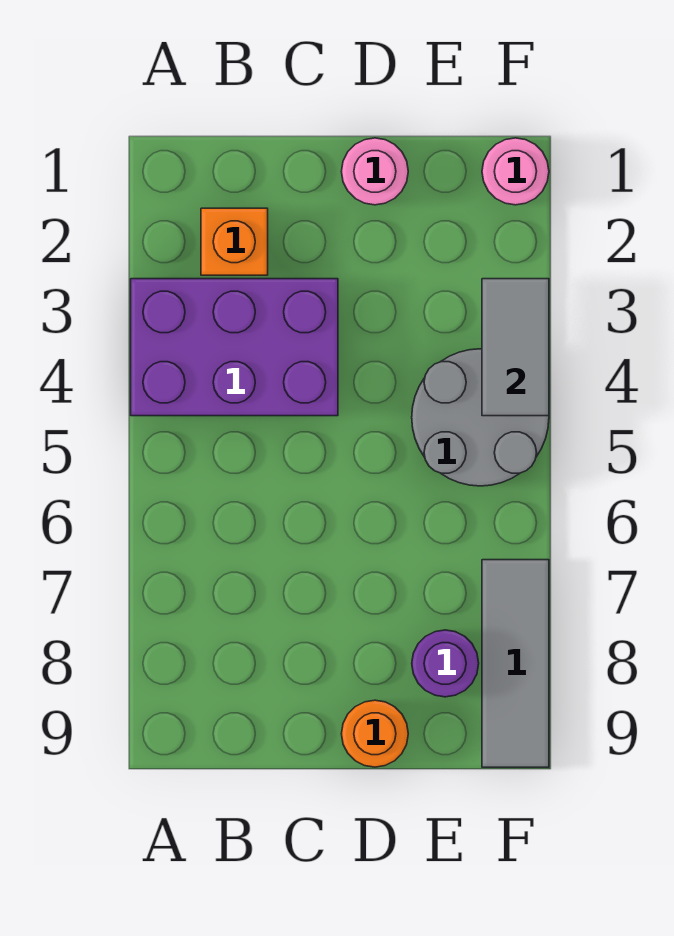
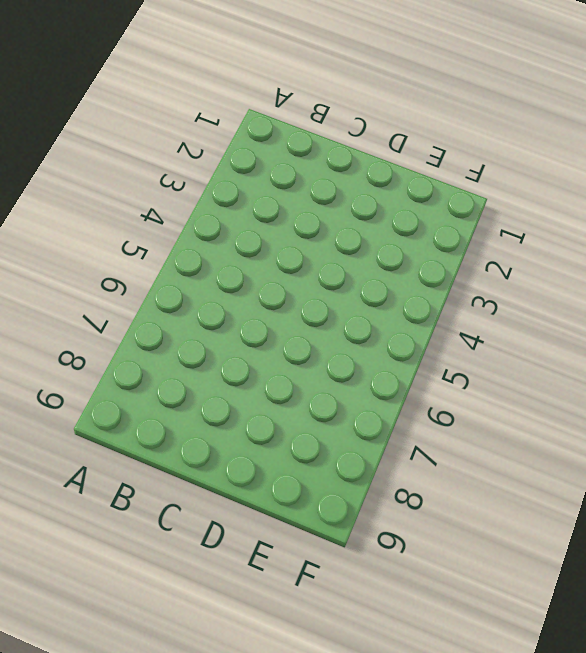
none -> purple brick A3:C4 level 1
none -> orange brick B2 level 1

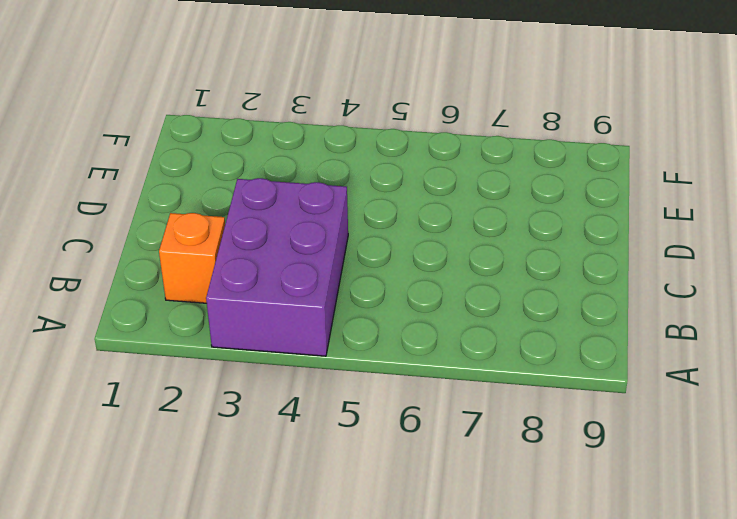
none -> pink round brick D1 level 1
none -> orange round brick D9 level 1

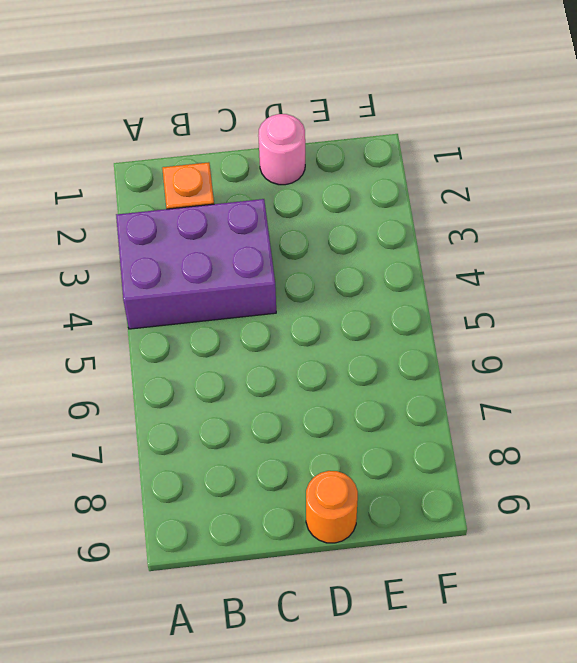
none -> grey round brick E4:F5 level 1
none -> purple round brick E8 level 1

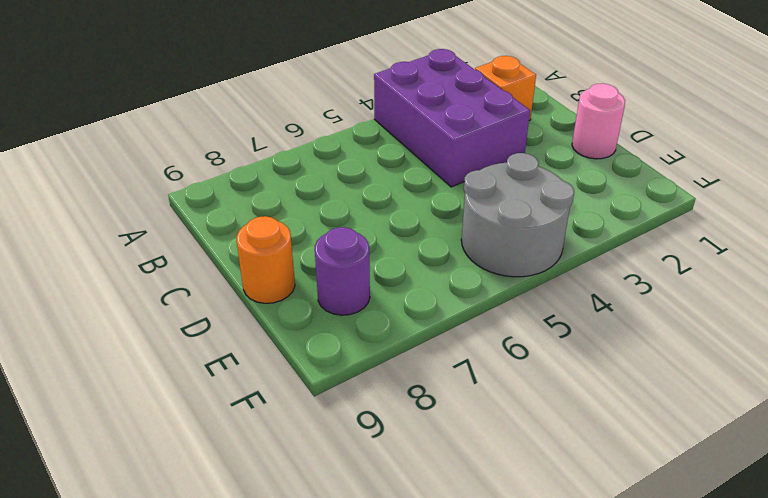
none -> pink round brick F1 level 1
none -> grey tile F7:F9 level 1

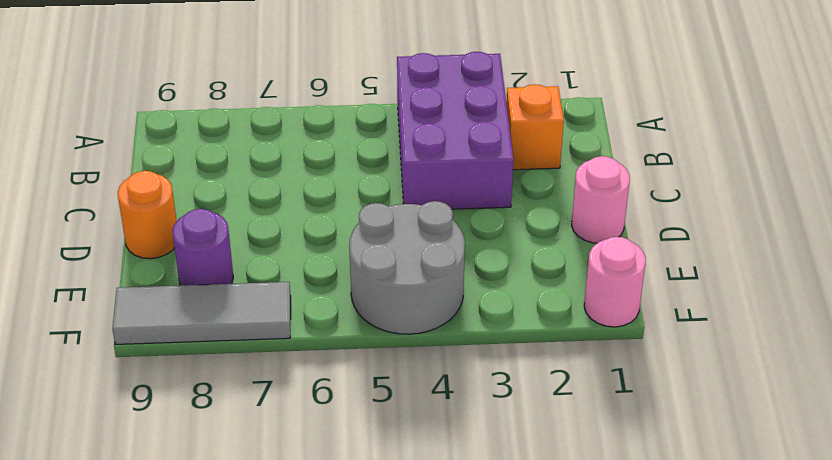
none -> grey tile F3:F4 level 2

